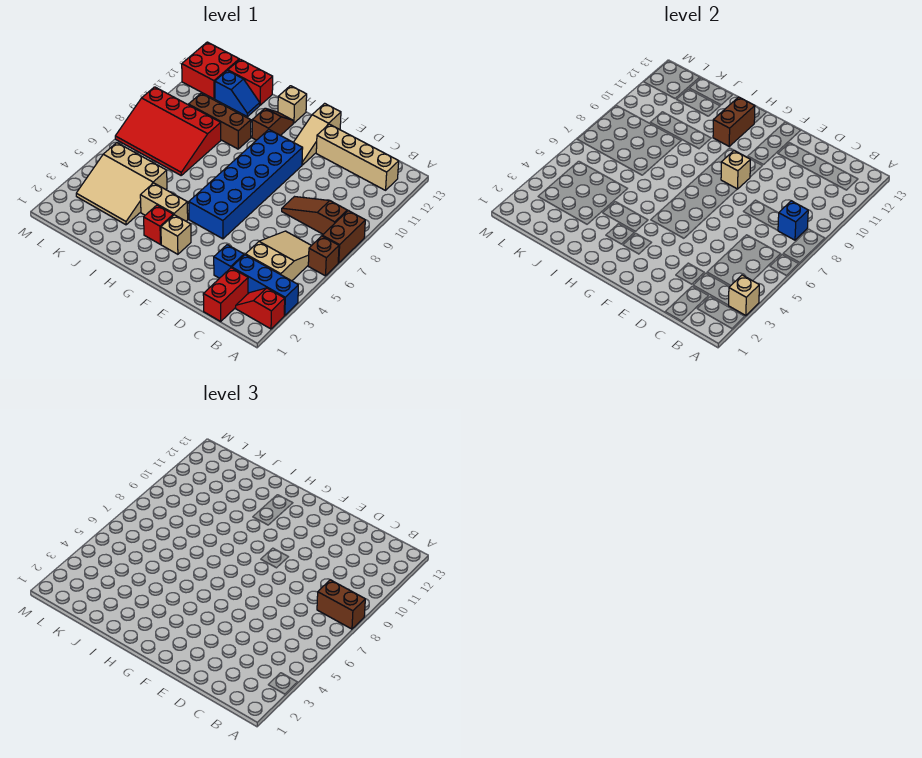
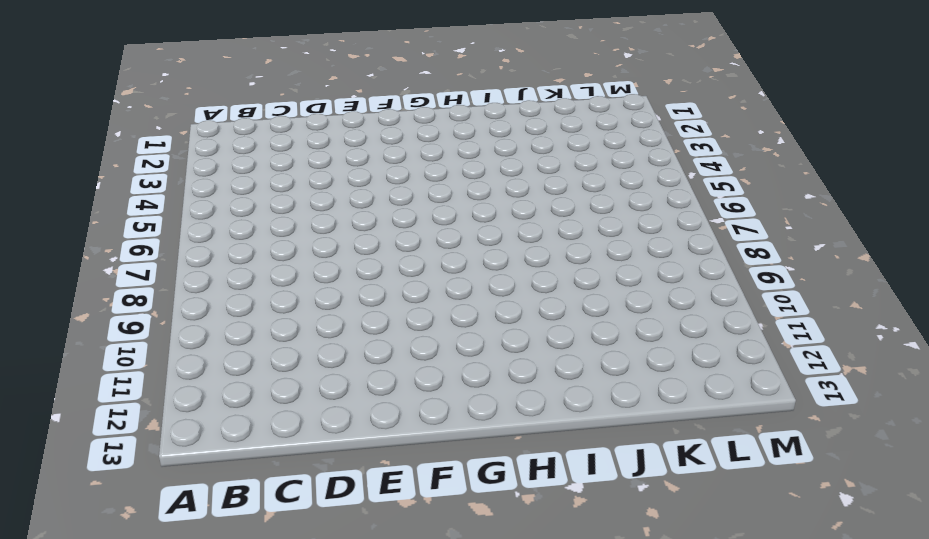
none -> red slope A2:B2 level 1 top A
none -> blue brick A3:C3 level 1
none -> brown brick A6 level 1

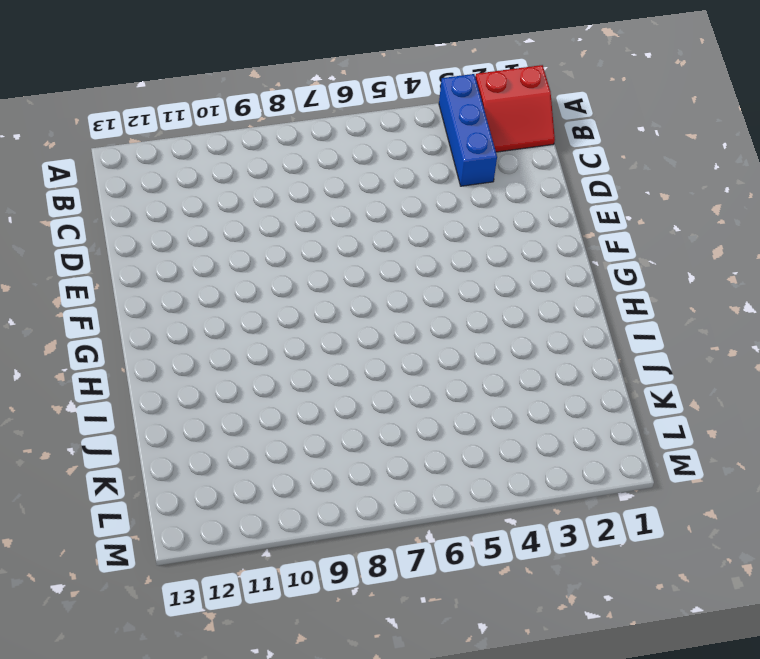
red slope A1:B2 level 1 top A -> red slope A2:B2 level 1 top A
none -> brown brick A6 level 1
none -> brown brick A7:A8 level 1
none -> tan slope B4:C6 level 1 top 4

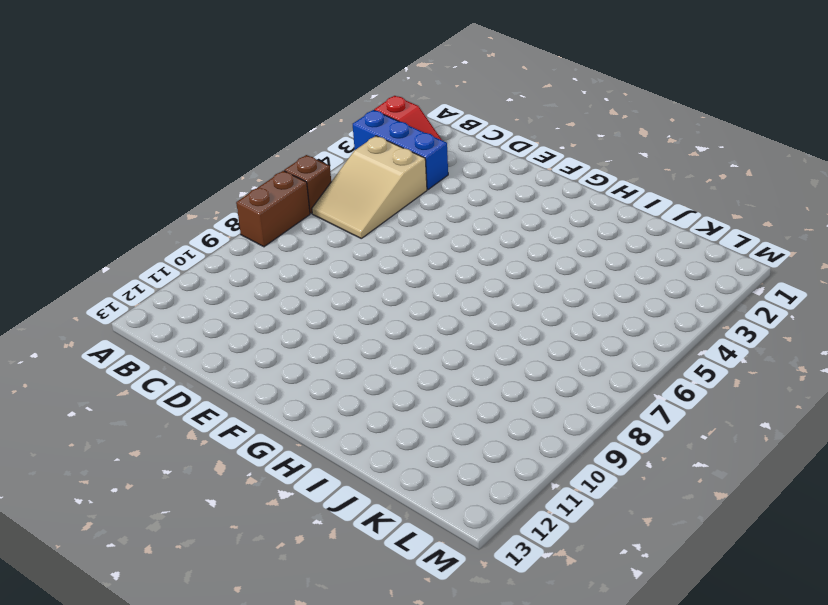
none -> brown slope B8:D8 level 1 top B
none -> tan brick B12:E12 level 1
none -> red brick C1:C2 level 1

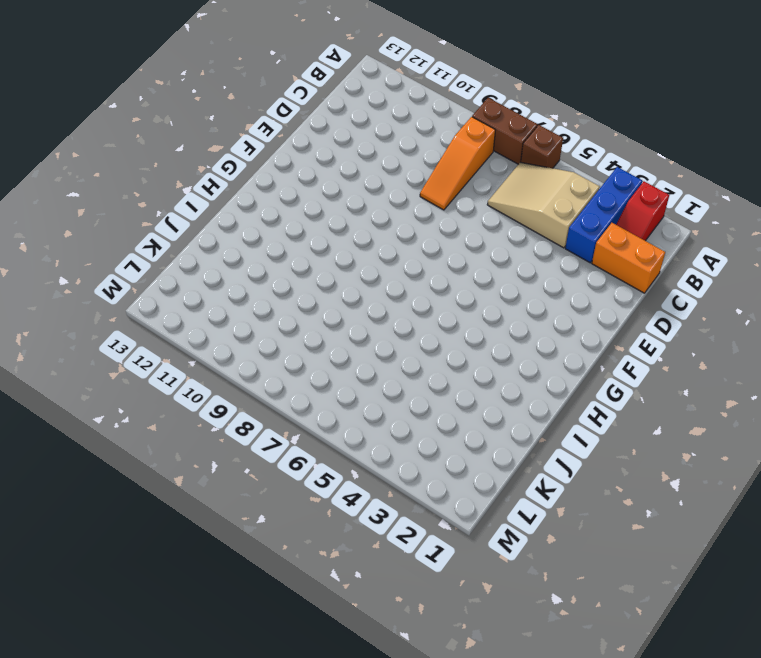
orange slope B8:D8 level 1 top B -> brown slope B8:D8 level 1 top B
orange brick C1:C2 level 1 -> red brick C1:C2 level 1
none -> tan brick B12:E12 level 1
none -> blue brick D3 level 1
none -> blue brick F5:G10 level 1

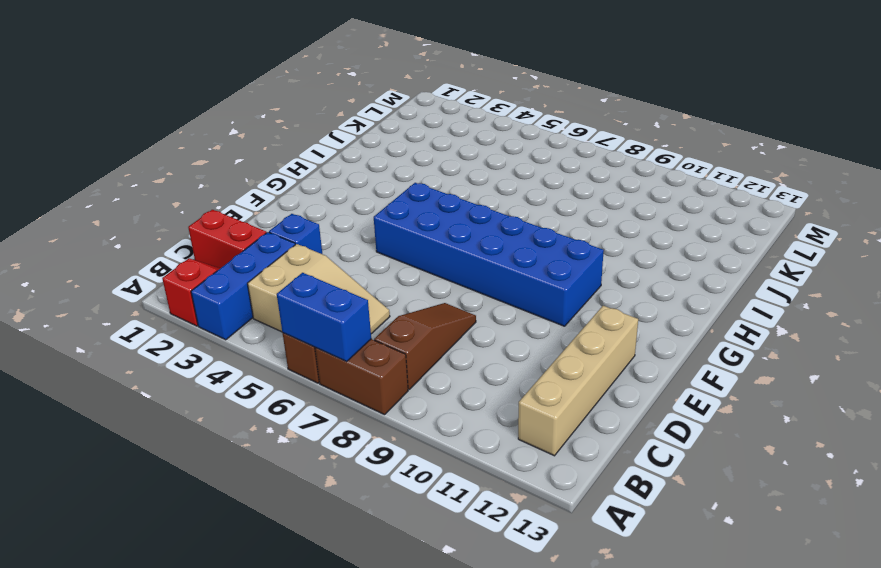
blue brick A6:A7 level 2 -> none
none -> tan slope F11:F13 level 1 top 13
none -> tan brick G3 level 1
none -> red brick H3 level 1

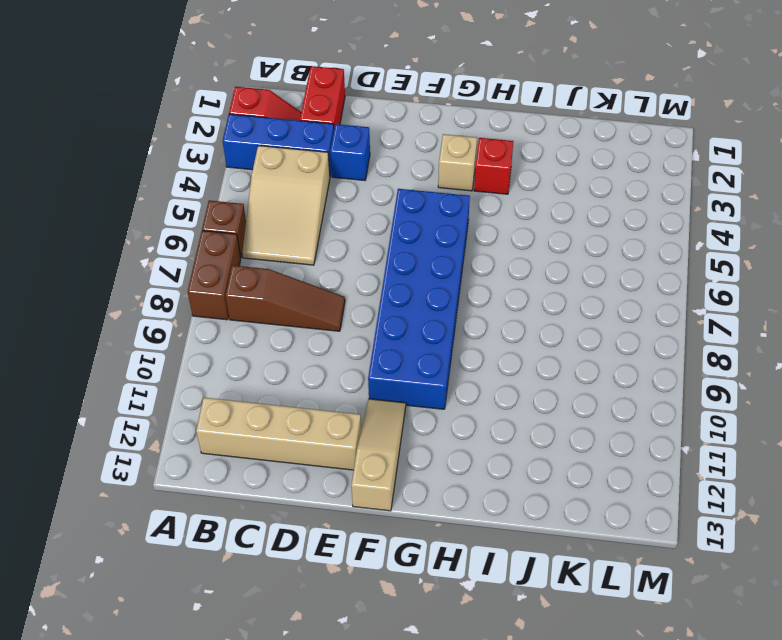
none -> tan brick H4:I4 level 1
none -> brown slope H11:H12 level 1 top 11
none -> tan brick H13 level 1

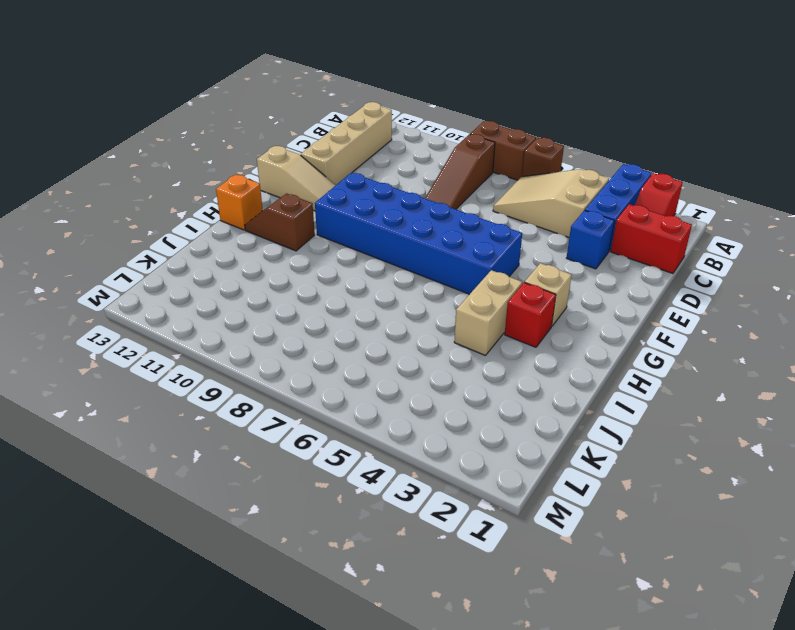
orange brick H13 level 1 -> tan brick H13 level 1
none -> brown brick I10:K10 level 1
none -> tan slope J3:L5 level 1 top 5
none -> red slope J7:M9 level 1 top 9

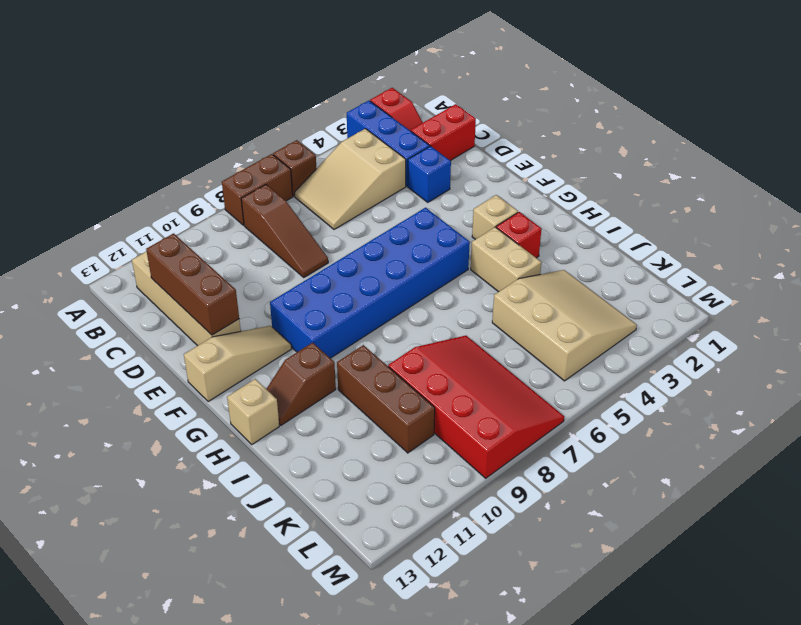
brown brick C12:E12 level 2 -> none
none -> blue slope J12:K12 level 1 top K
none -> red brick J13:K13 level 1
none -> red brick L12:M13 level 1

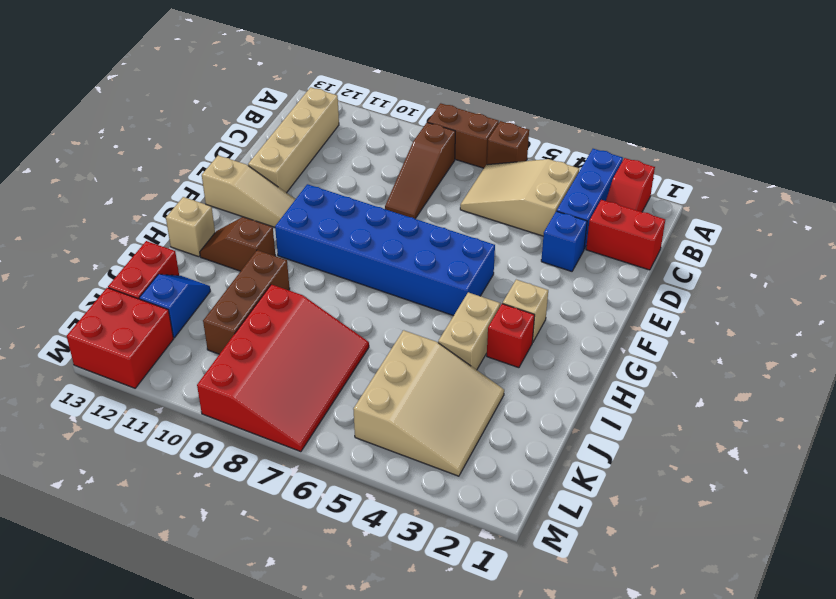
none -> tan brick A3 level 2
none -> blue brick B8 level 2
none -> tan brick F9 level 2

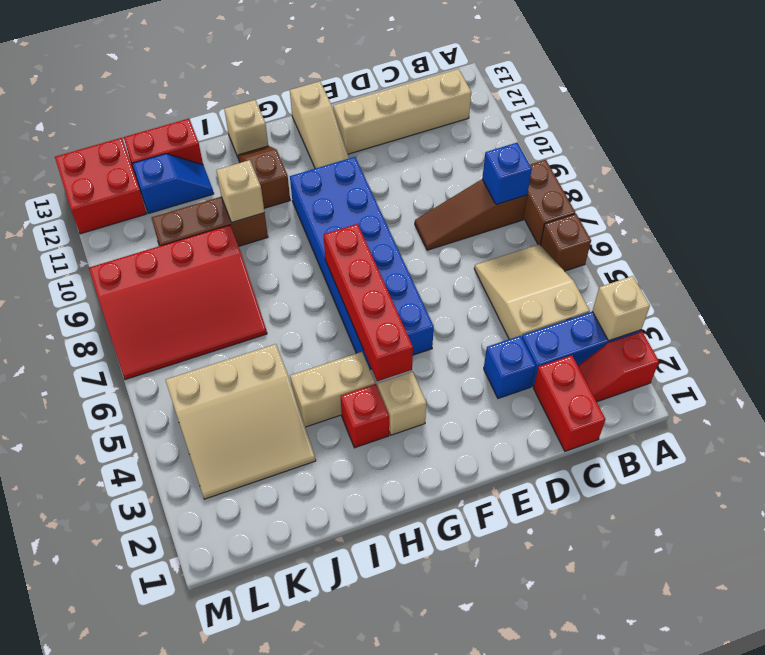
red brick G4:G7 level 2 -> none
tan brick I10 level 2 -> tan brick F9 level 2
none -> brown brick H11:H12 level 2
none -> brown brick A8:B8 level 3

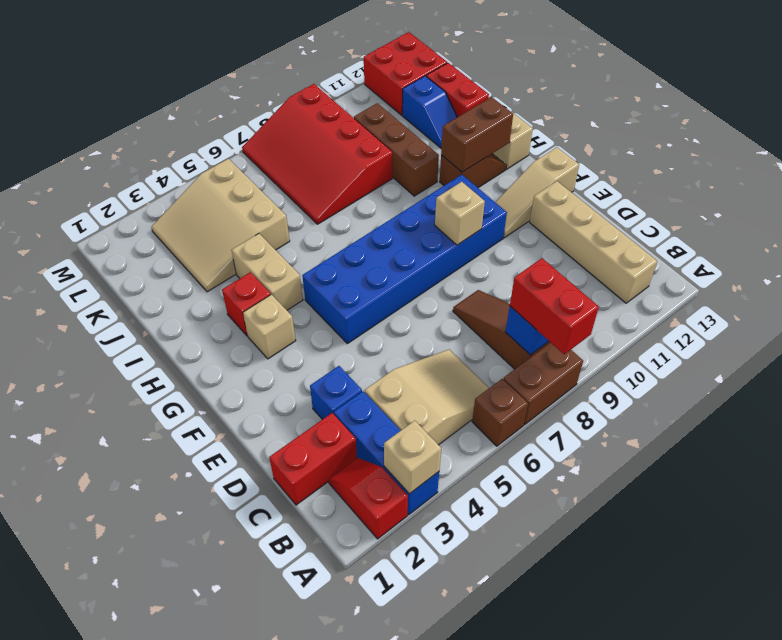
red brick A8:B8 level 3 -> brown brick A8:B8 level 3

